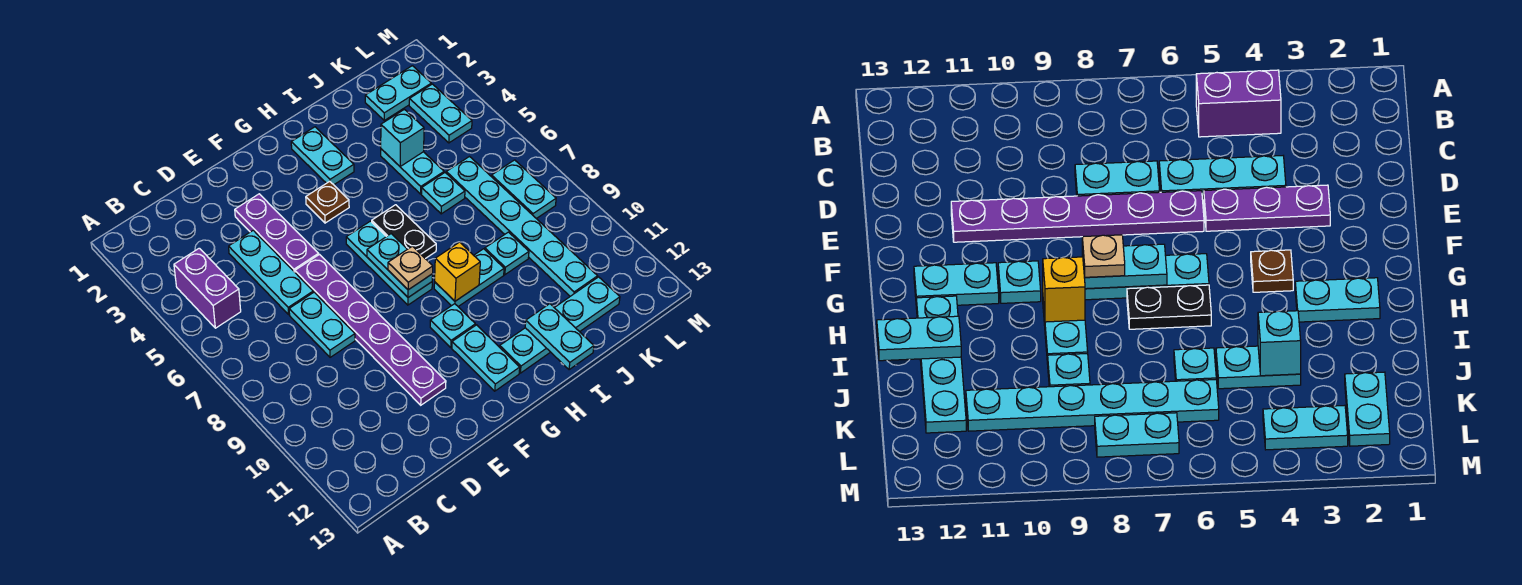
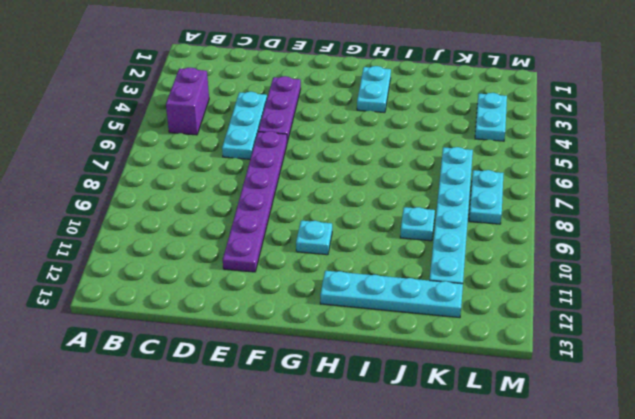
none -> cyan plate D7:D8 level 1
none -> brown plate G4 level 1
none -> cyan plate G6:G8 level 1

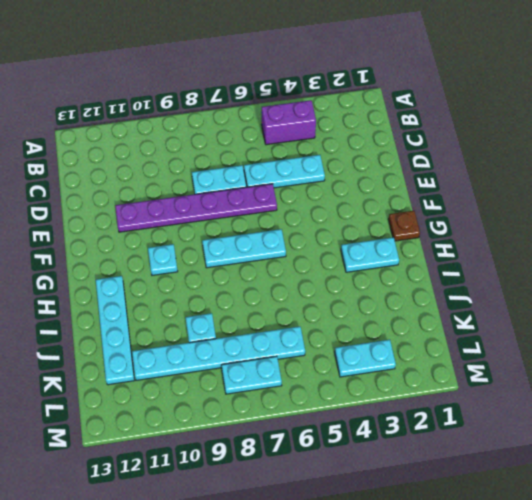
brown plate G1 level 1 -> brown plate G4 level 1
none -> purple plate E3:E5 level 1
none -> cyan plate G11:G12 level 1
none -> black plate H6:H7 level 1

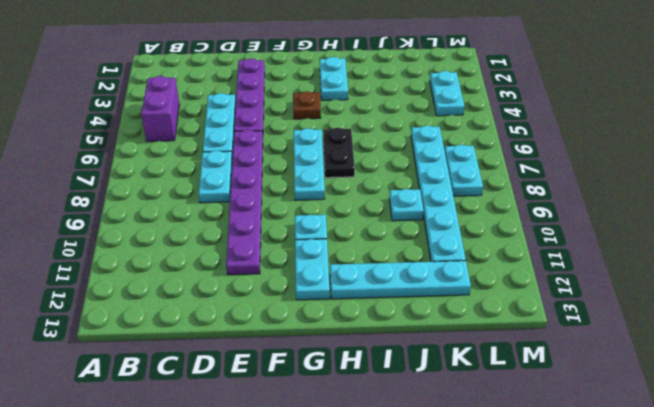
purple plate E2:E5 level 1 -> purple plate E3:E5 level 1
none -> cyan plate H9:I9 level 1
none -> cyan plate J4:J5 level 1
none -> cyan plate J6 level 1

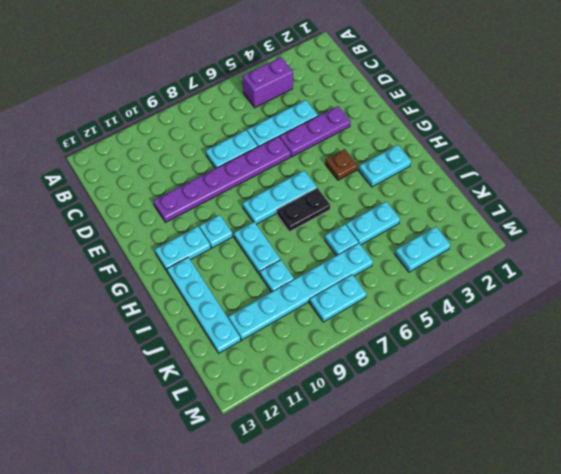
none -> cyan plate K2:L2 level 1
none -> cyan plate G7:G8 level 2
none -> yellow brick H9 level 2

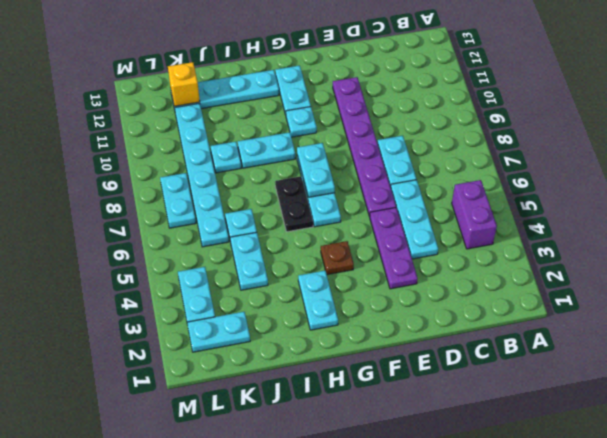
yellow brick K12 level 2 -> yellow brick H9 level 2
none -> cyan plate I12:I13 level 2
none -> cyan brick J4 level 2
none -> tan plate G8 level 3

